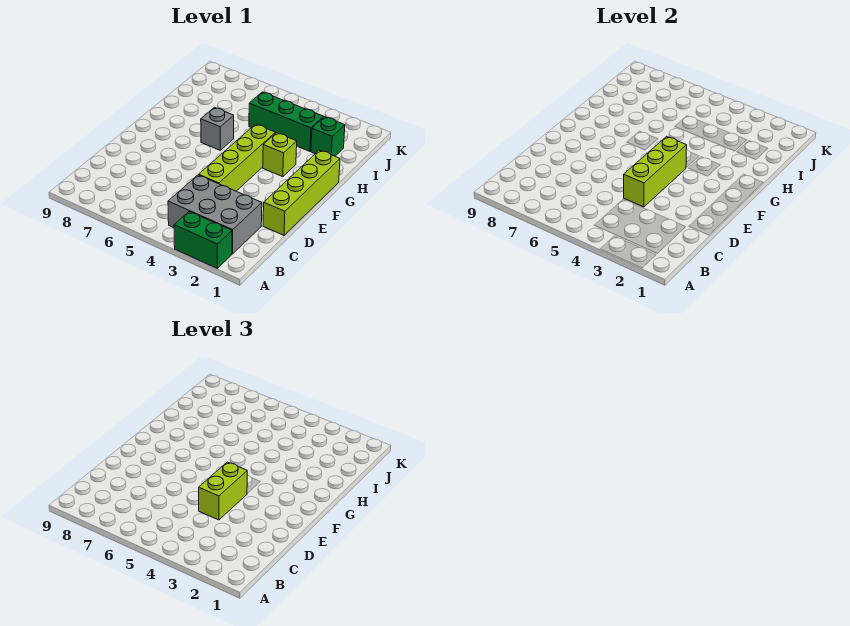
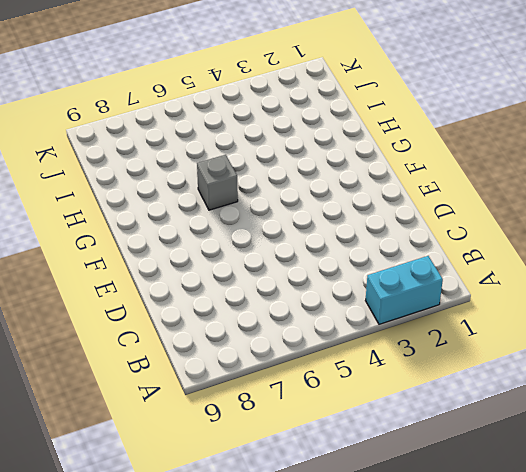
cyan brick A2:A3 level 1 -> green brick A2:A3 level 1
none -> grey brick B2:C4 level 1
none -> lime brick D1:G1 level 1

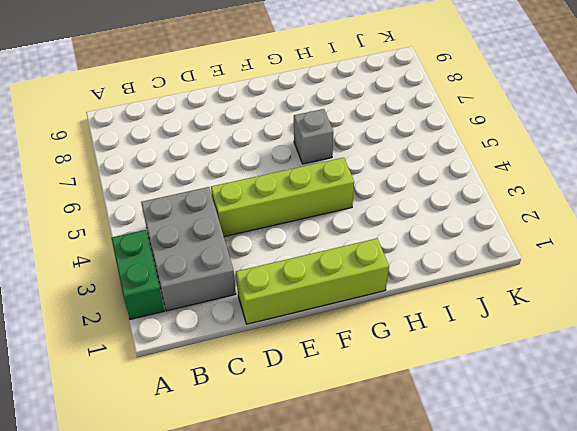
none -> lime brick G3 level 1
none -> green brick I2 level 1

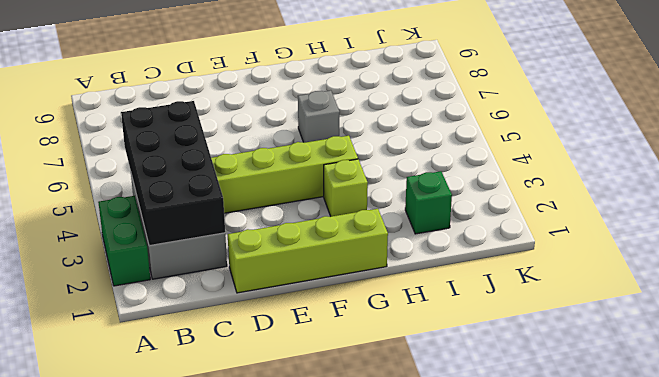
black brick B2:C5 level 2 -> none
none -> green brick I3:I5 level 1
none -> lime brick D4:F4 level 2

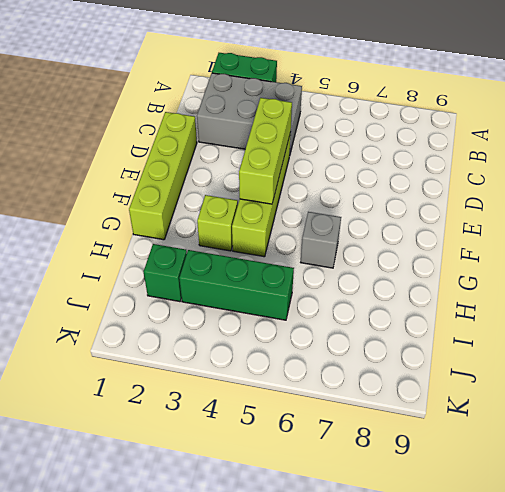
none -> lime brick D4:E4 level 3

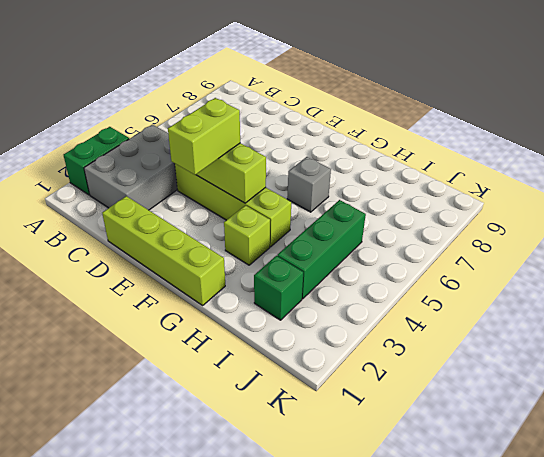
lime brick E3:E4 level 3 -> lime brick D4:E4 level 3

